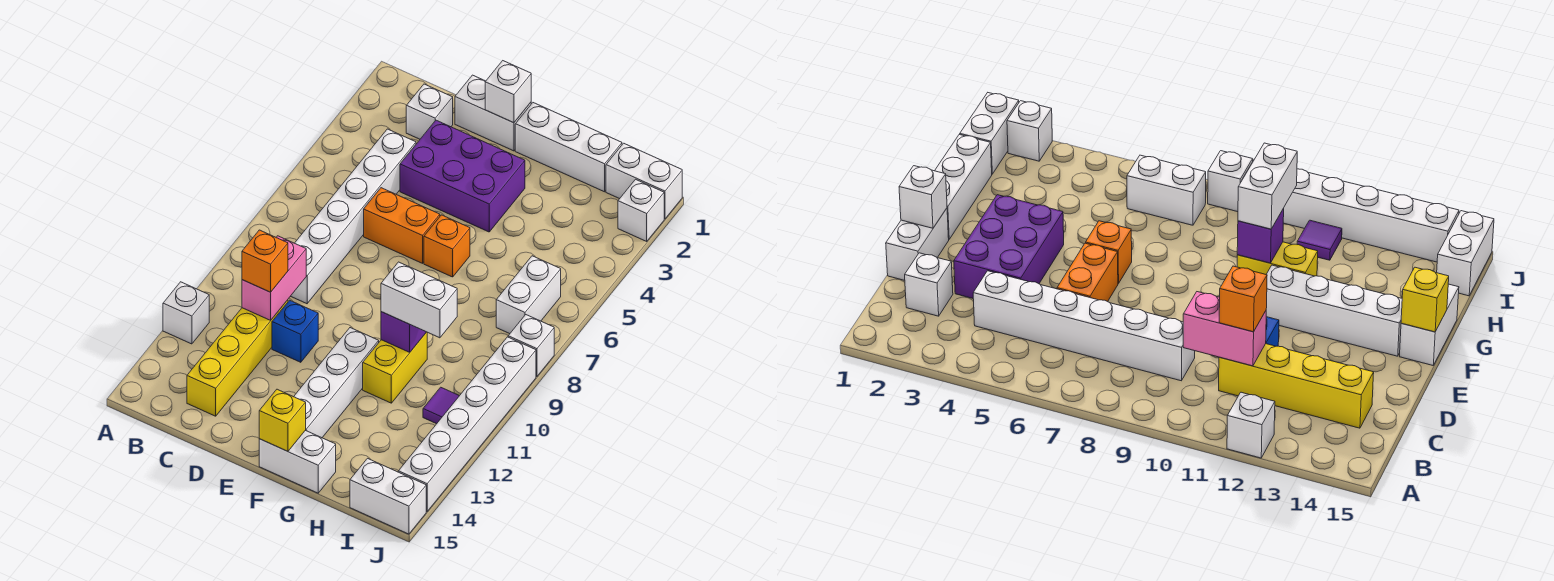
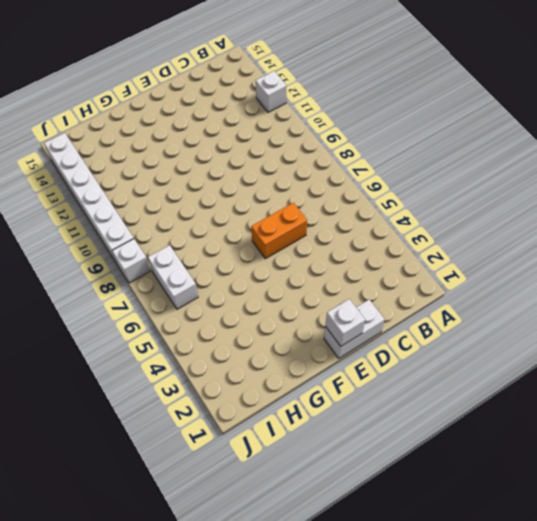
none -> white brick C2 level 1
none -> white brick C4:C9 level 1
none -> yellow brick C11:C14 level 1

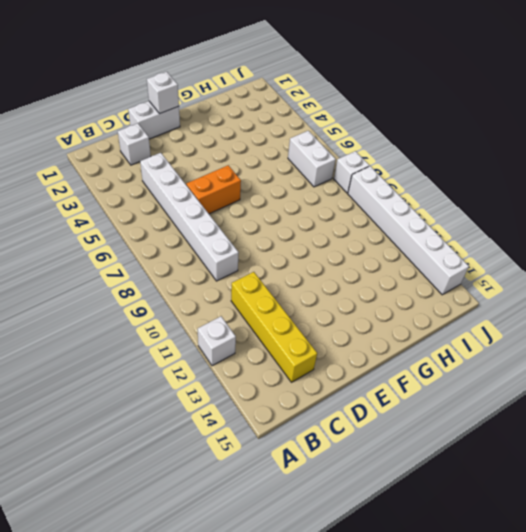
none -> purple brick D3:F4 level 1
none -> blue brick D11 level 1
none -> white brick F1:H1 level 1

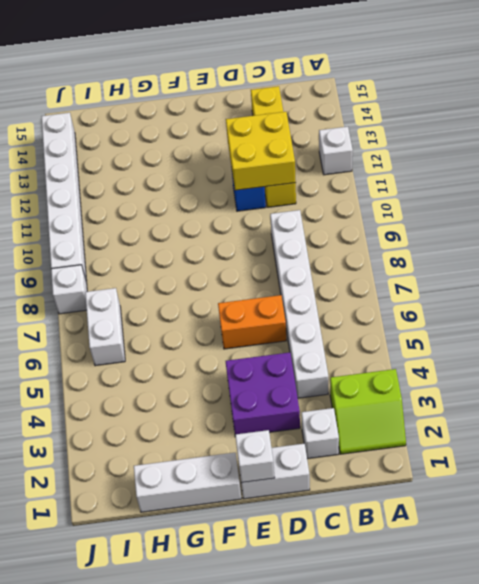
lime slope A2:B3 level 1 top 3 -> none
yellow brick C11:D12 level 2 -> pink brick C10:C11 level 2
purple brick D3:E4 level 1 -> purple brick D3:F4 level 1
none -> orange brick F6 level 1
none -> white brick F11:F14 level 1
none -> white brick F15:G15 level 1

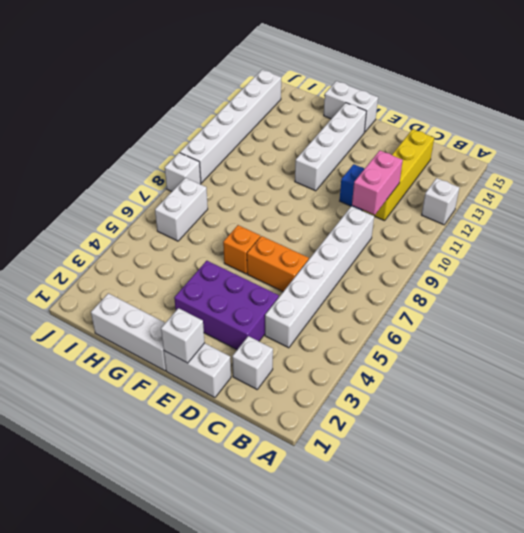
none -> yellow brick G10:G11 level 1
none -> white brick I1:J1 level 1
none -> purple tile I11 level 1

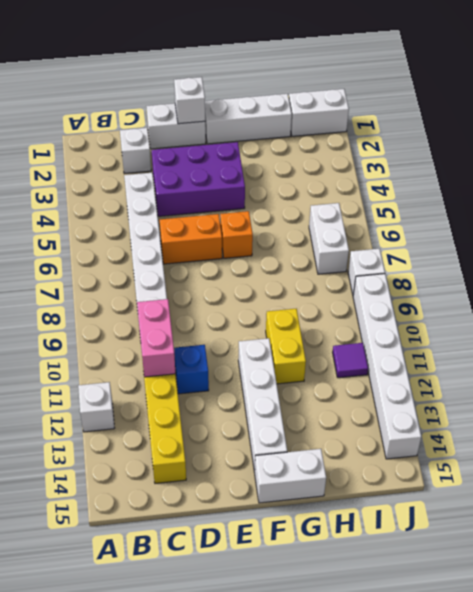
none -> white brick I15:J15 level 1
none -> white brick J2 level 1
none -> yellow brick F15 level 2

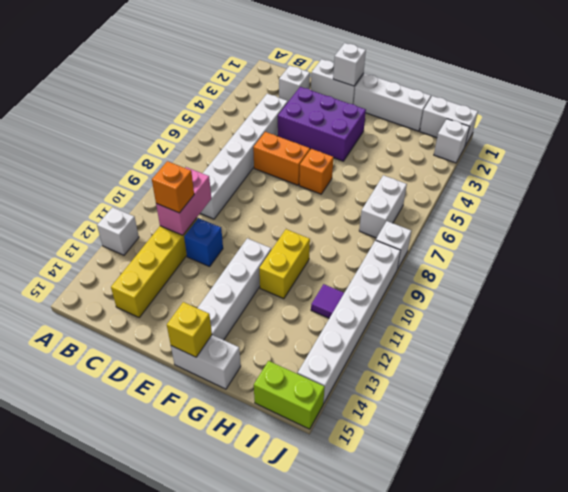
lime brick I15:J15 level 1 -> white brick I15:J15 level 1
none -> purple brick G10 level 2
none -> white brick G10:H10 level 3

